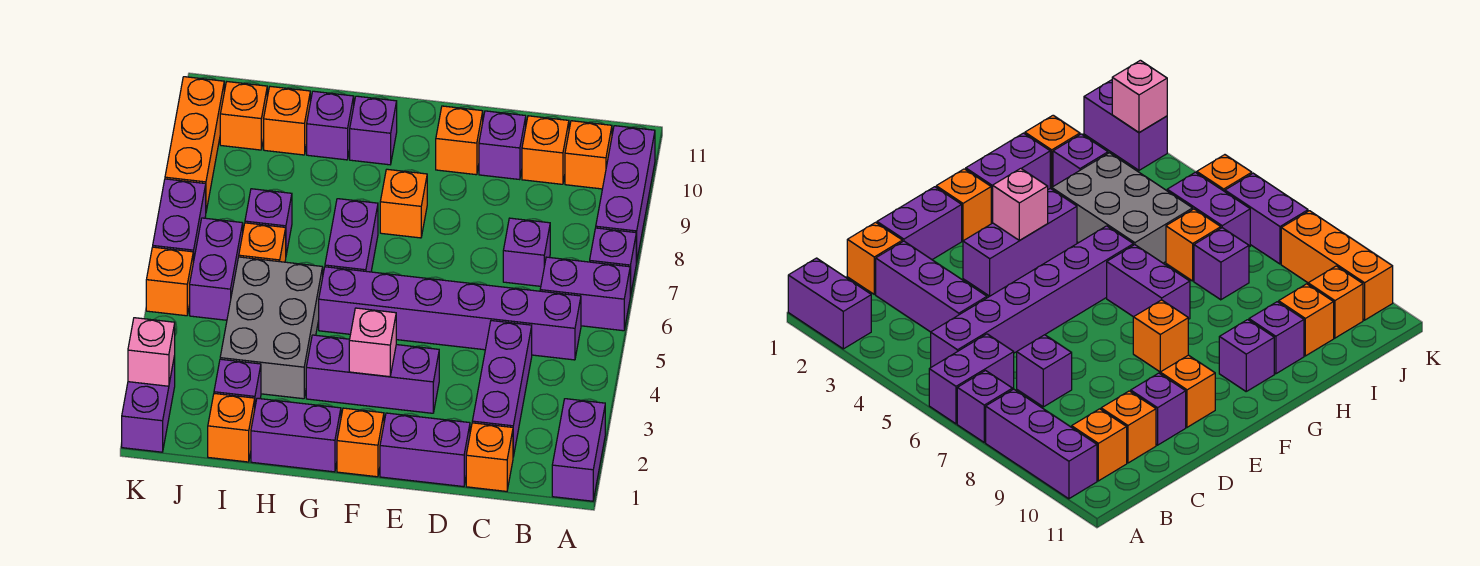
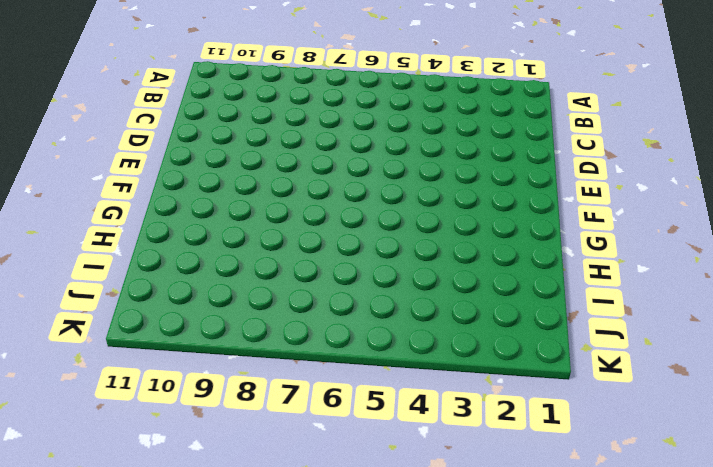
none -> purple brick A1:A2 level 1
none -> purple brick A6:B6 level 1
none -> purple brick A7 level 1
none -> purple brick A8:A10 level 1

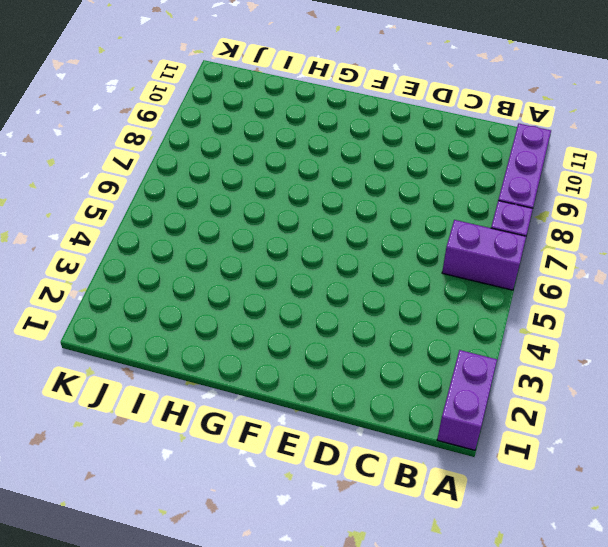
none -> purple brick B5:G5 level 1
none -> orange brick B10 level 1
none -> orange brick C1 level 1
none -> purple brick C2:C4 level 1

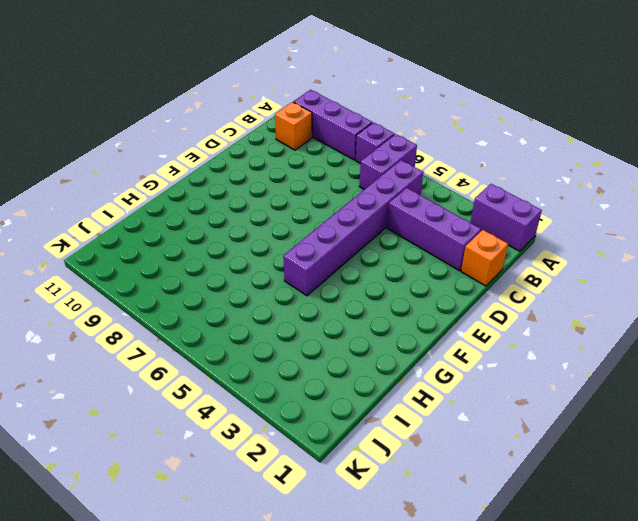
none -> purple brick C7 level 1
none -> orange brick C10 level 1
none -> purple brick D1:E1 level 1
none -> purple brick D10 level 1

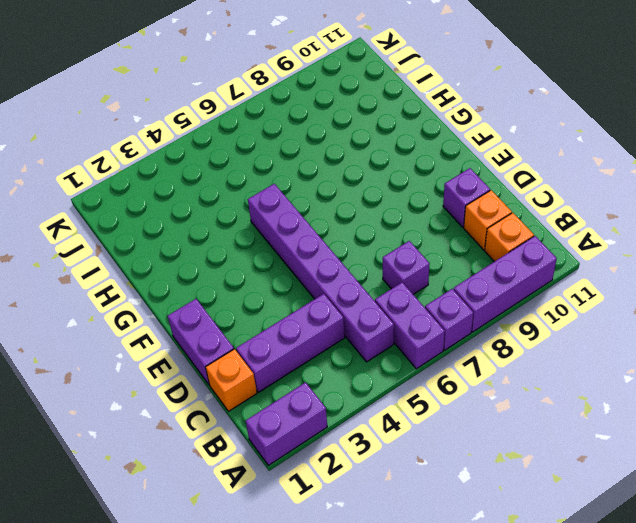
none -> purple brick E3:G3 level 1
none -> orange brick E10 level 1
none -> orange brick F1 level 1
none -> orange brick F8 level 1

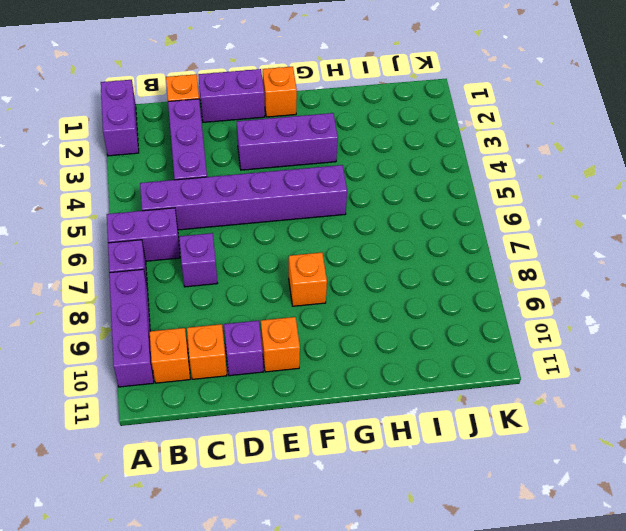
none -> purple brick G1:H1 level 1
none -> purple brick G6:G7 level 1
none -> purple brick G10 level 1
none -> grey brick H3:I5 level 1

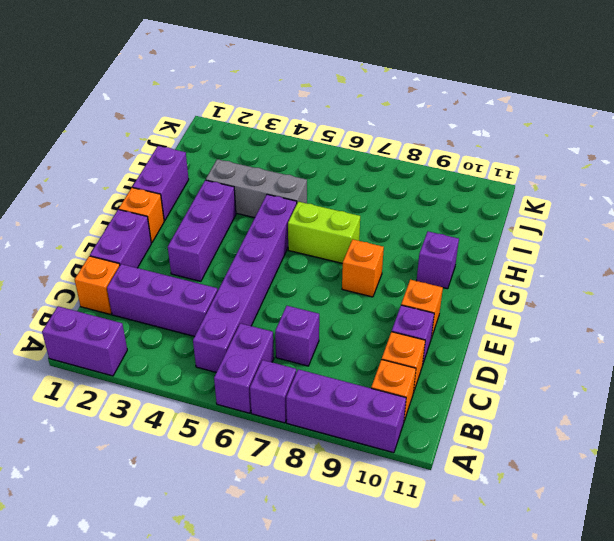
lime brick G6:G7 level 1 -> purple brick G6:G7 level 1
grey brick H3:H5 level 1 -> grey brick H3:I5 level 1
none -> purple brick H10 level 1
none -> orange brick I1 level 1
none -> purple brick I2 level 1
none -> orange brick I6 level 1

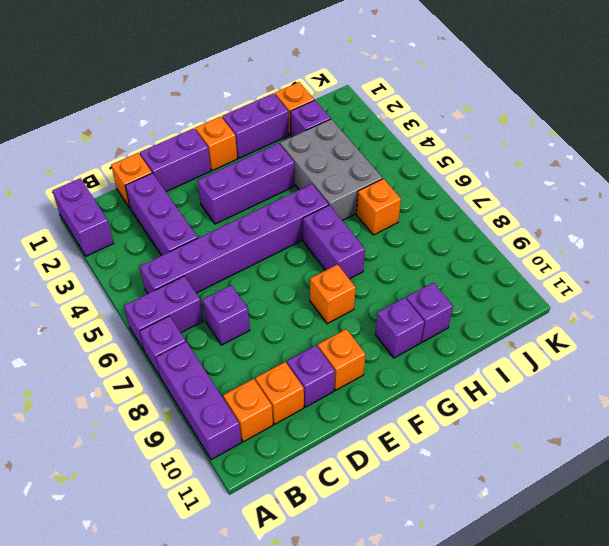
none -> purple brick I7 level 1
none -> orange brick I10 level 1
none -> purple brick J5:J6 level 1
none -> orange brick J10 level 1

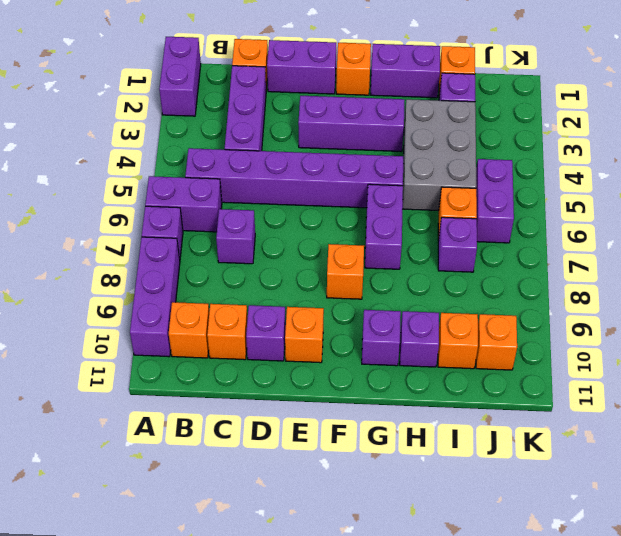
none -> purple brick K1:K2 level 1
none -> orange brick K5 level 1
none -> purple brick K6:K7 level 1
none -> orange brick K8:K10 level 1

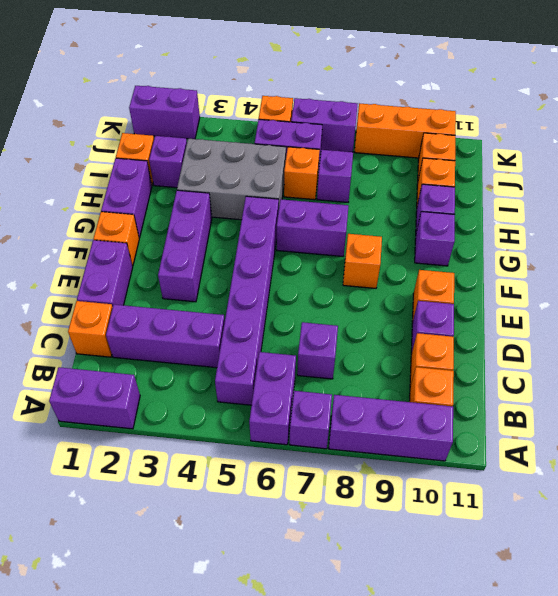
none -> pink brick F3 level 2
none -> pink brick K2 level 2

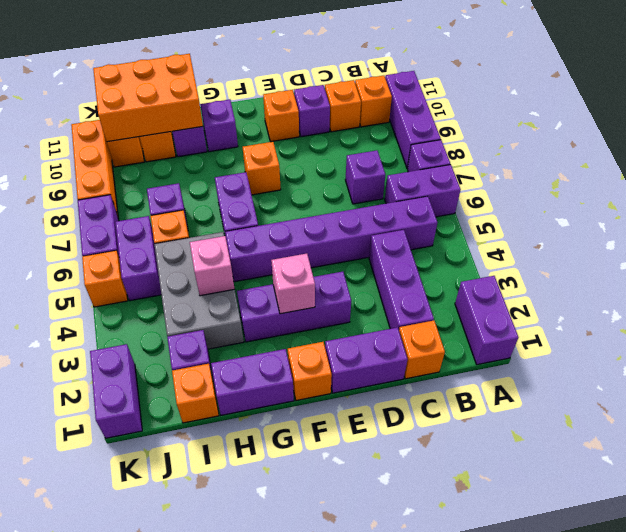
pink brick H4 level 2 -> pink brick K2 level 2
orange brick H10:J11 level 2 -> none

